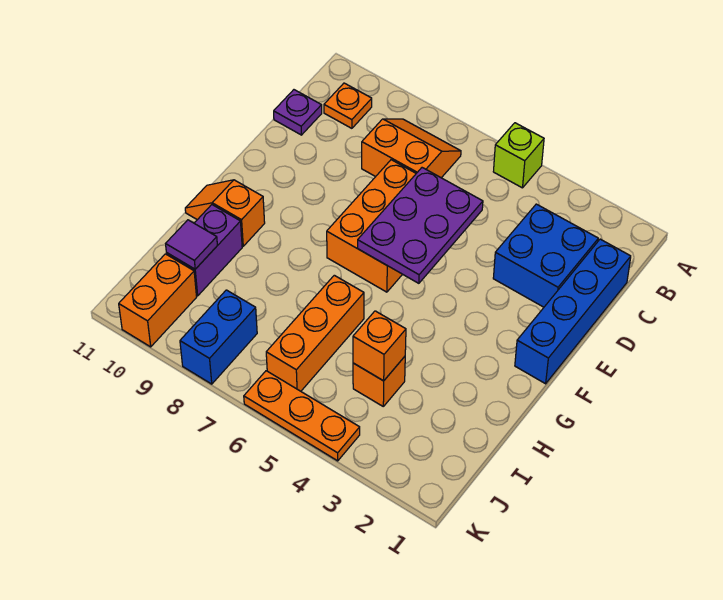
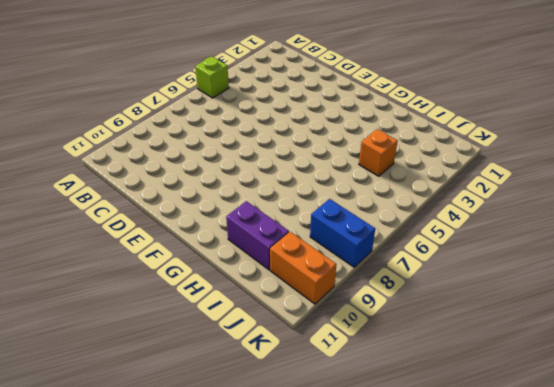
none -> orange slope B7:C8 level 1 top C
none -> orange plate B10 level 1
none -> blue brick C1:F1 level 1

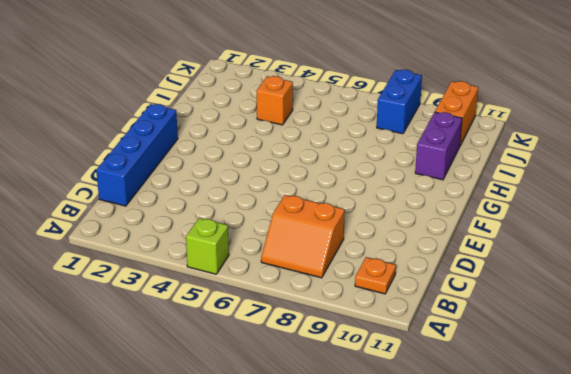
none -> blue brick C2:D3 level 1
none -> purple plate C11 level 1
none -> orange brick D6:F7 level 1

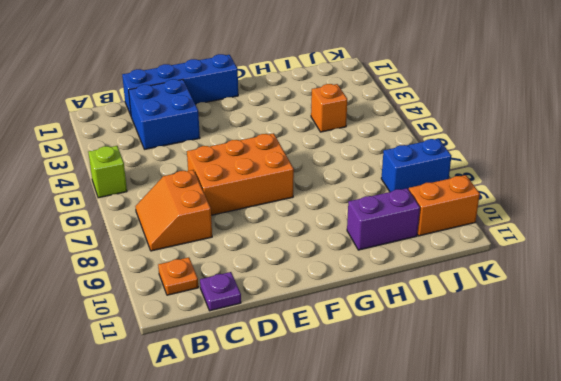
none -> orange slope G10:G11 level 1 top 10
none -> orange brick H6:J6 level 1
none -> orange plate K4:K6 level 1

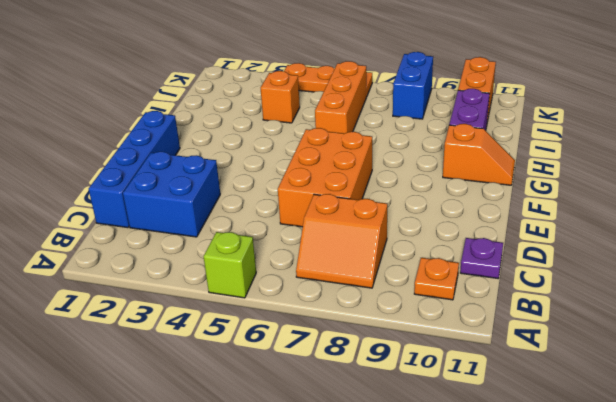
none -> purple plate D5:F6 level 2
none -> orange brick I4 level 2
none -> purple tile I10 level 2

